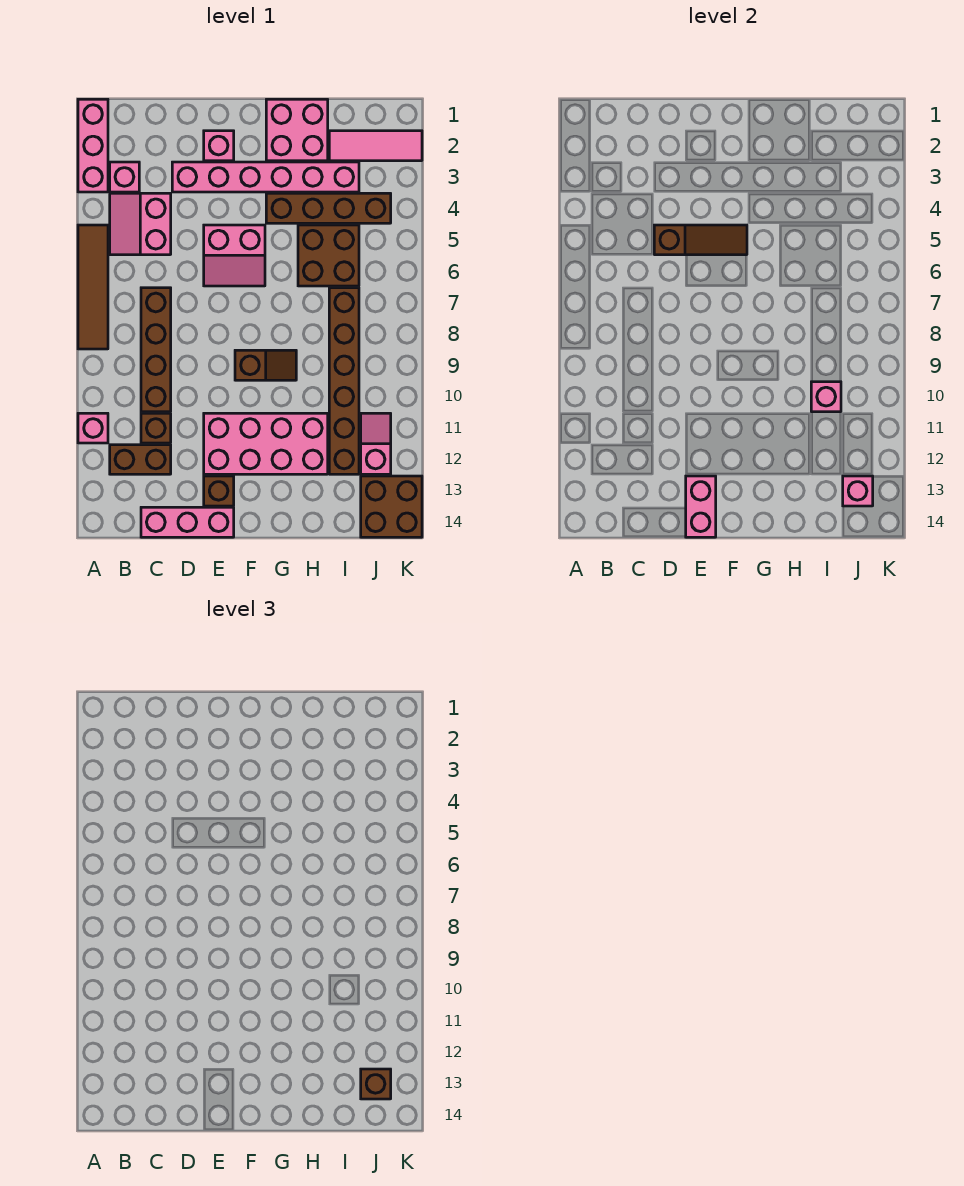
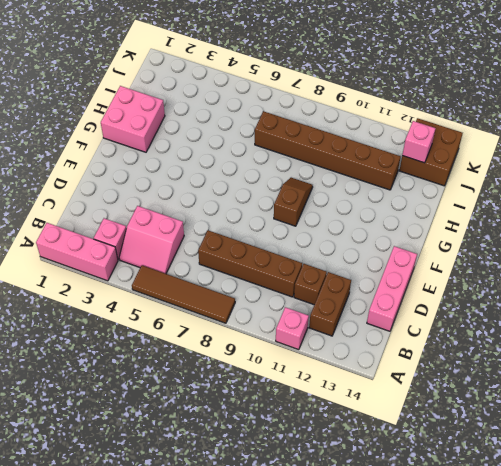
none -> pink brick D3:I3 level 1
none -> pink brick E2 level 1
none -> pink slope E5:F6 level 1 top 5

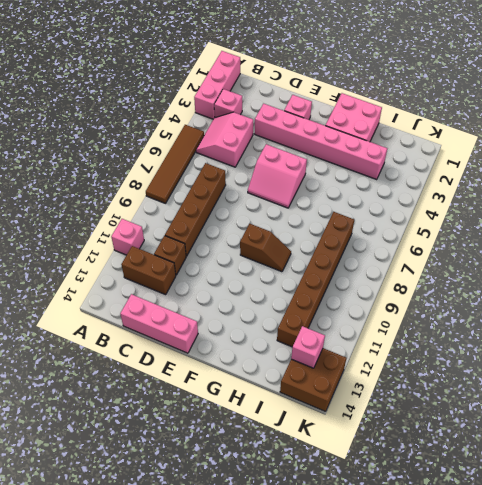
none -> pink brick E11:H12 level 1
none -> brown brick E13 level 1
none -> brown brick G4:J4 level 1

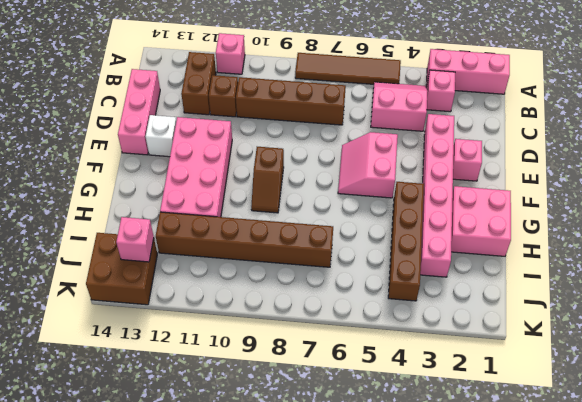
white brick E13 level 1 -> brown brick E13 level 1
none -> brown brick H5:I6 level 1
none -> pink tile I2:K2 level 1
none -> pink slope J11:J12 level 1 top 12

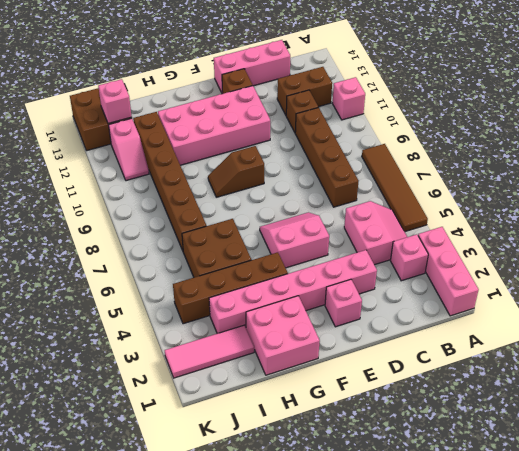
none -> brown slope D5:F5 level 2 top D
none -> pink brick E13:E14 level 2
none -> pink brick I10 level 2

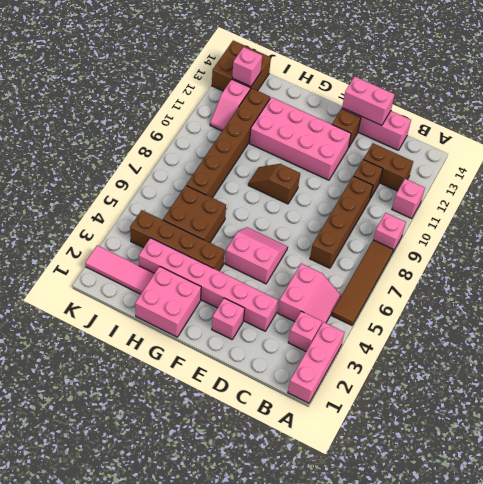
pink brick A9 level 1 -> pink brick I10 level 2
pink brick D14:E14 level 2 -> pink brick E13:E14 level 2
none -> brown slope D5:F5 level 2 top D
none -> brown brick J13 level 3

